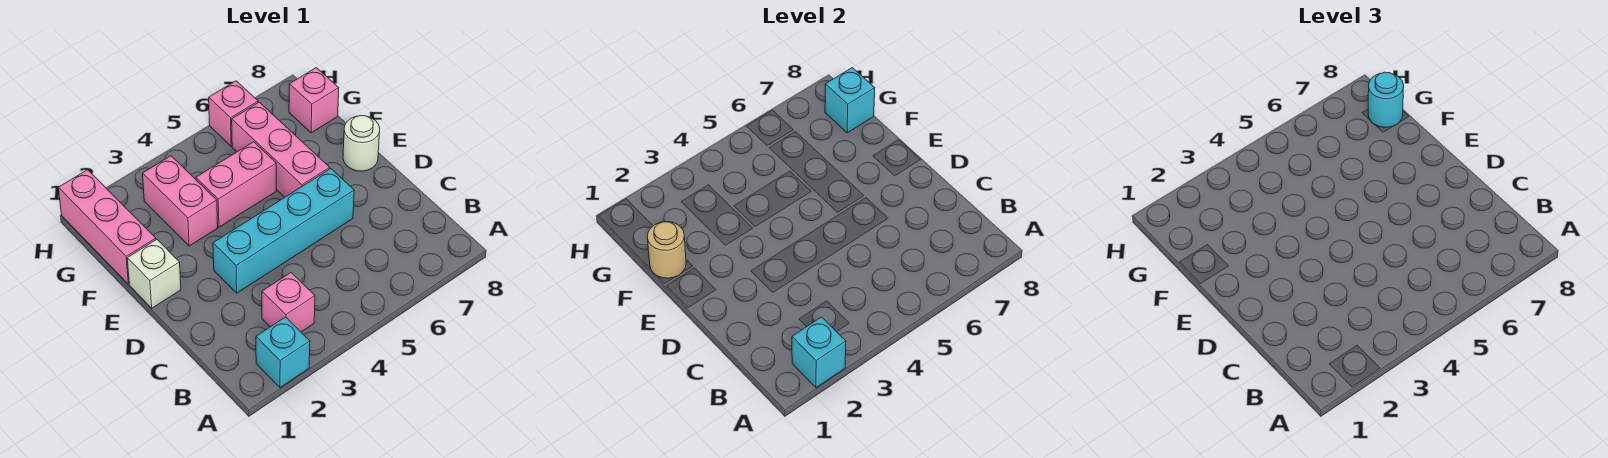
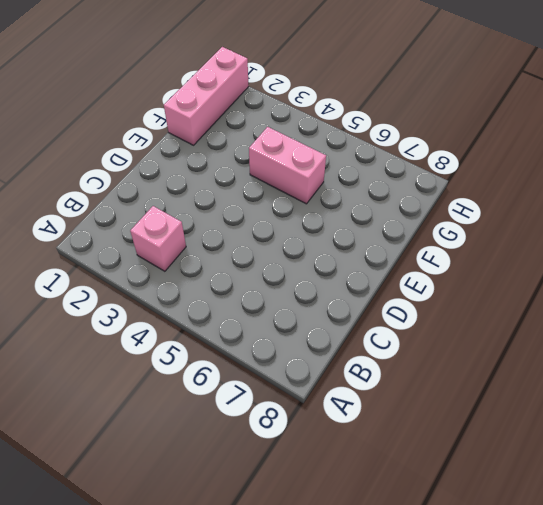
none -> cyan brick A2 level 1
none -> cyan brick D3:D6 level 1
none -> white brick E1 level 1

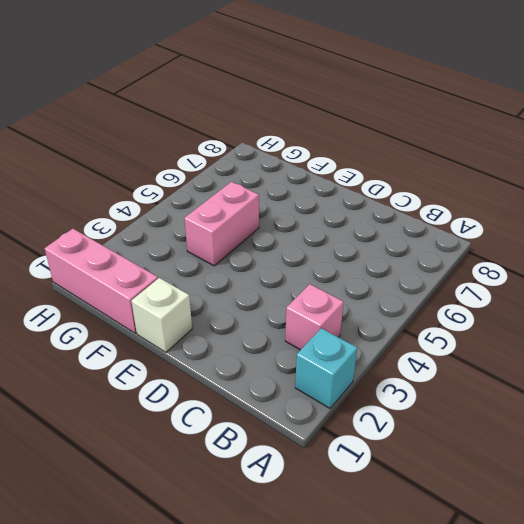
none -> cyan brick D3:D6 level 1
none -> pink brick E6:G6 level 1
none -> white round brick E8 level 1

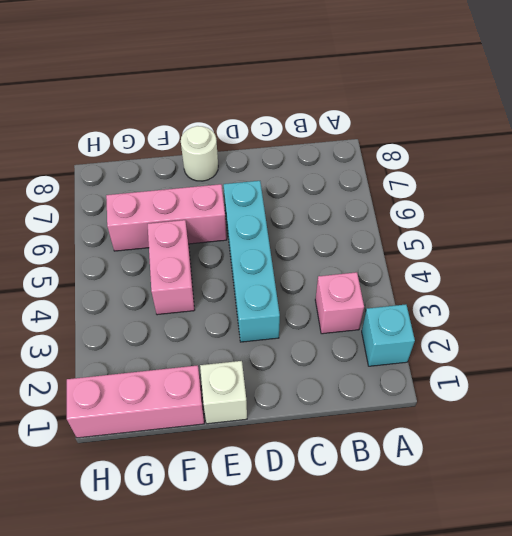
none -> pink brick F3:G3 level 1
none -> pink brick G8 level 1
none -> pink brick H6 level 1

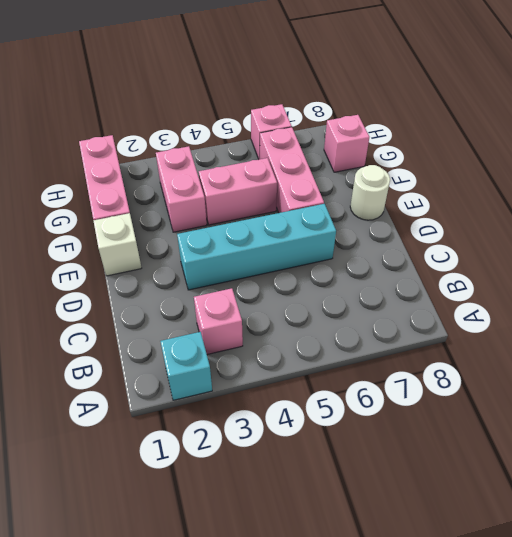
none -> cyan brick A2 level 2
none -> tan round brick F1 level 2
none -> cyan brick G8 level 2

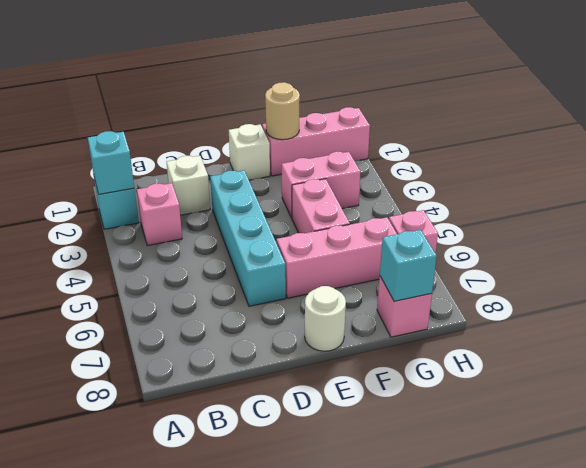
white brick C2 level 1 -> none
none -> cyan round brick G8 level 3

